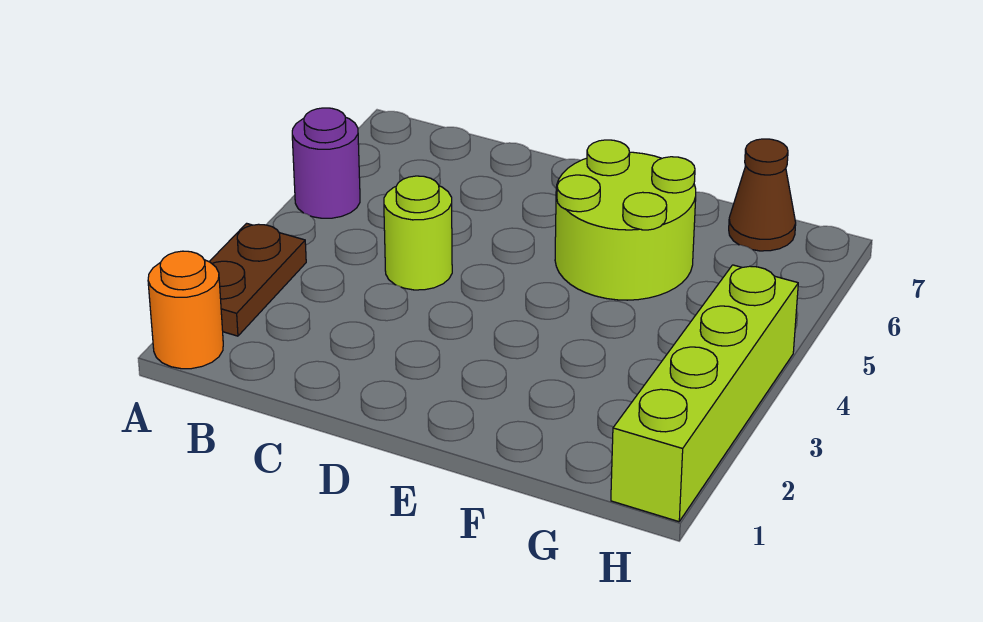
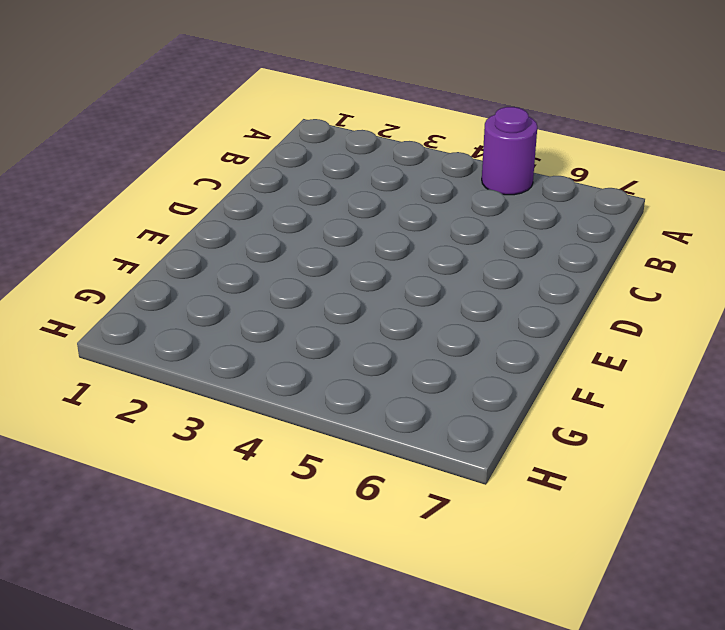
none -> orange round brick A1 level 1
none -> brown plate A2:A3 level 1

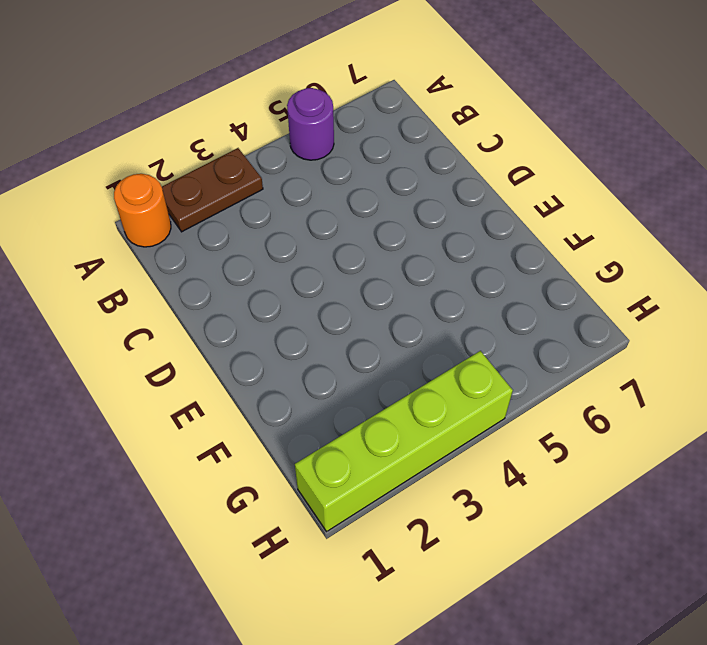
none -> lime round brick C4 level 1
none -> lime round brick E5:F6 level 1

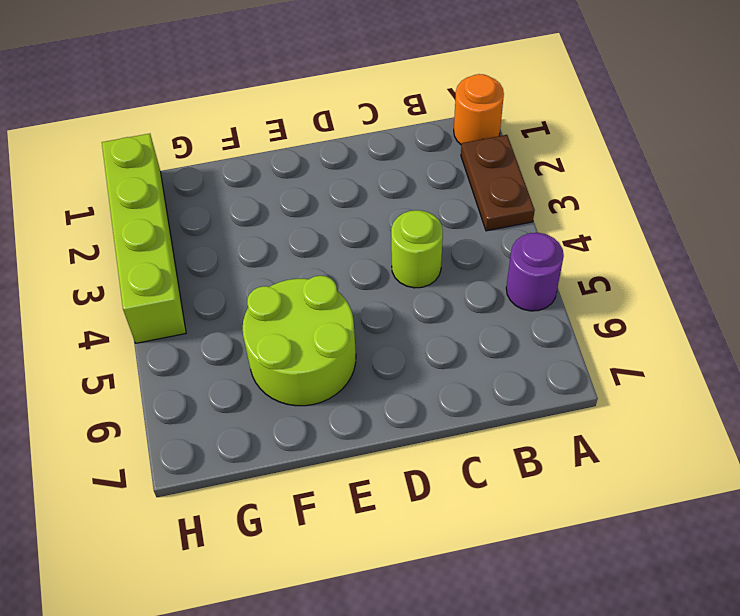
none -> brown cone G7 level 1

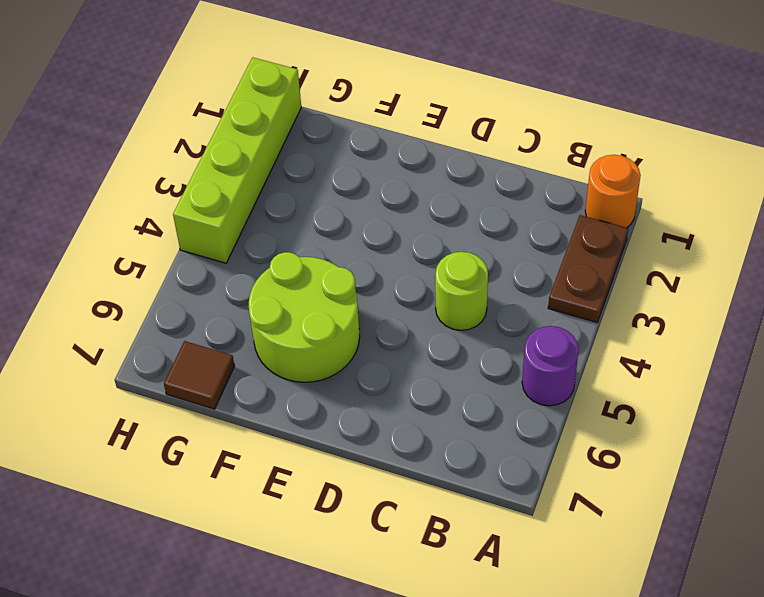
brown tile G7 level 1 -> brown cone G7 level 1

